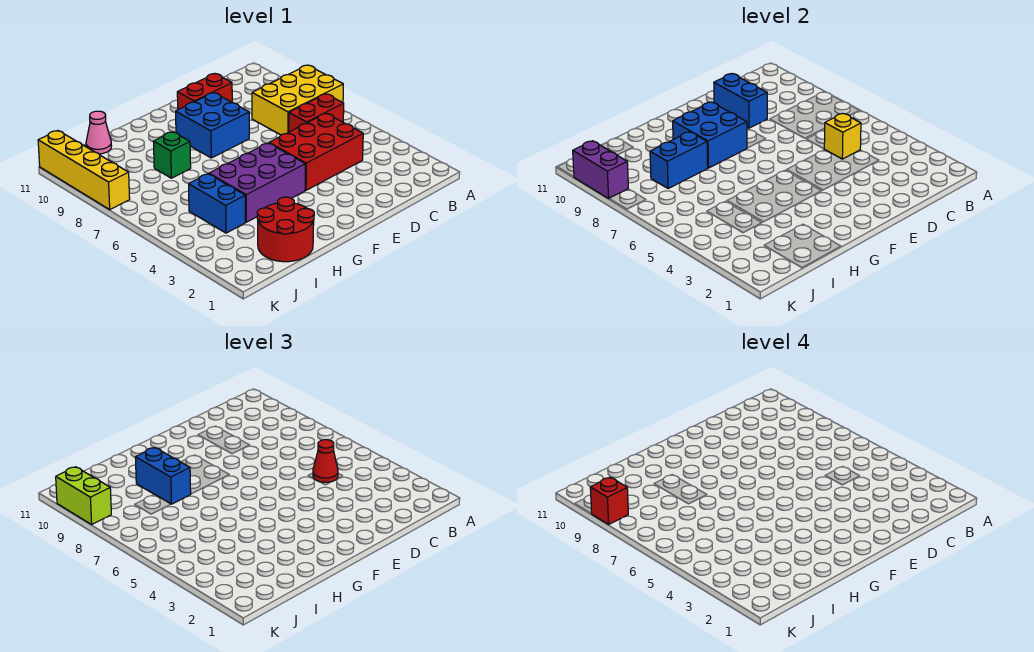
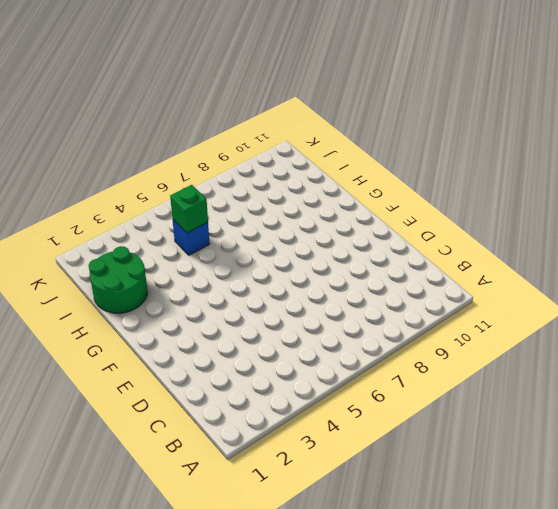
green round brick H1:I2 level 1 -> red round brick H1:I2 level 1
blue brick I5 level 1 -> blue brick I4:I5 level 1
green brick I5 level 2 -> green brick H8 level 1
none -> yellow brick A7:C8 level 1
none -> red brick B6:C6 level 1
none -> red brick C4:E5 level 1

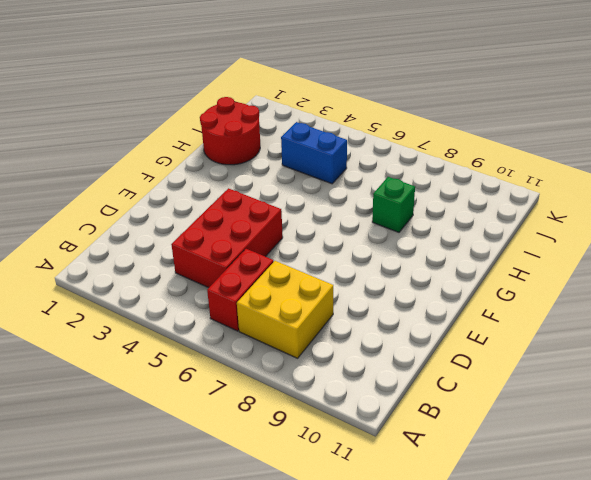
yellow brick B7:C8 level 1 -> yellow brick A7:C8 level 1
none -> red brick D10:E10 level 1
none -> blue brick E8:F9 level 1
none -> purple brick F4:H5 level 1

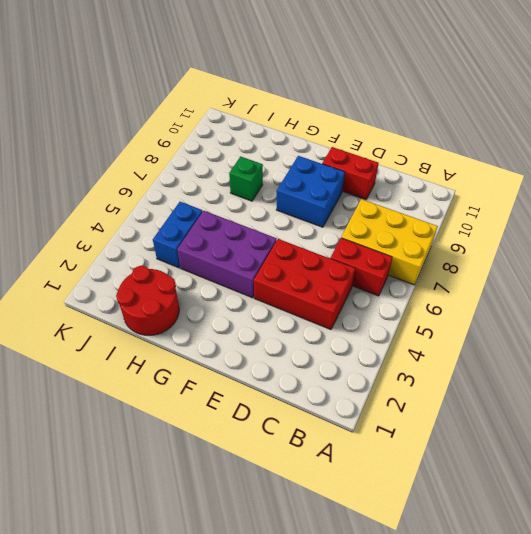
none -> pink cone I11 level 1
none -> yellow brick K8:K11 level 1
none -> yellow brick C5 level 2

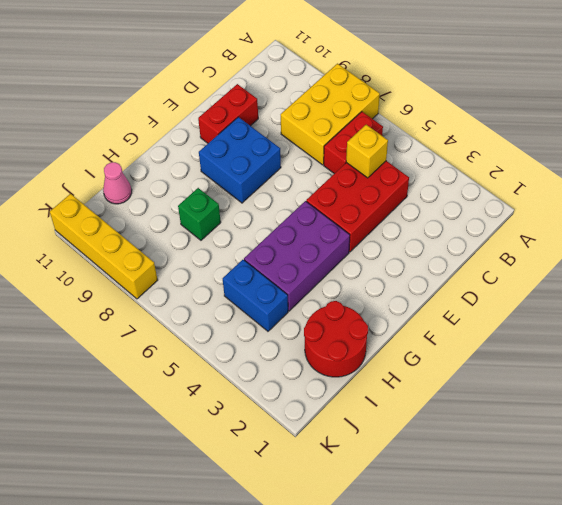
none -> blue brick D9:D10 level 2
none -> blue brick F8:G9 level 2
none -> blue brick H8:I8 level 2

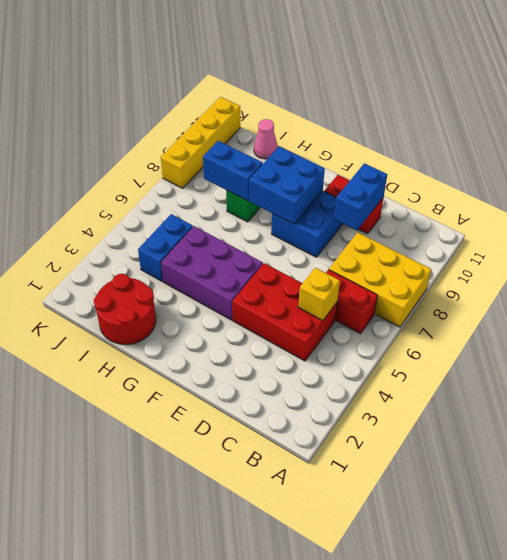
none -> purple brick K9:K10 level 2
none -> red cone C5 level 3
none -> blue brick H8:H9 level 3

